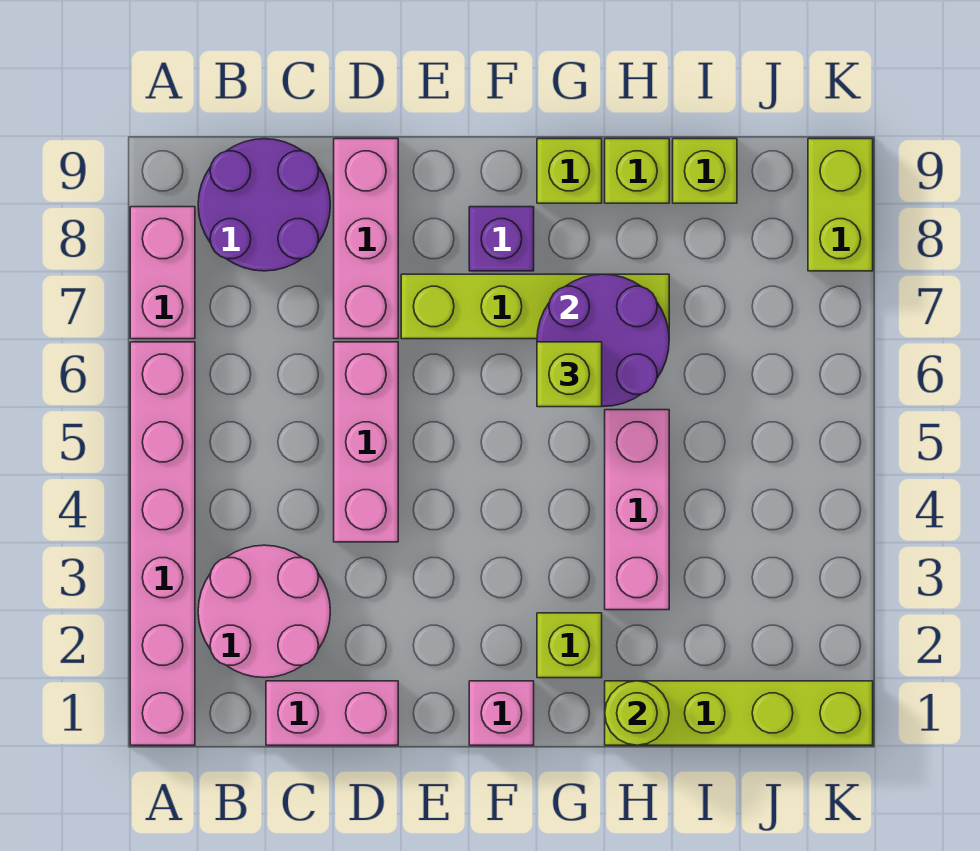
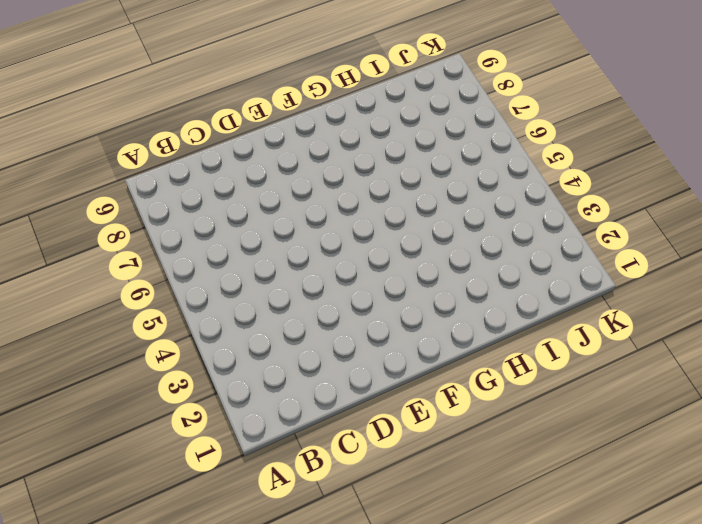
none -> pink brick A1:A6 level 1
none -> pink brick A7:A8 level 1
none -> pink round brick B2:C3 level 1

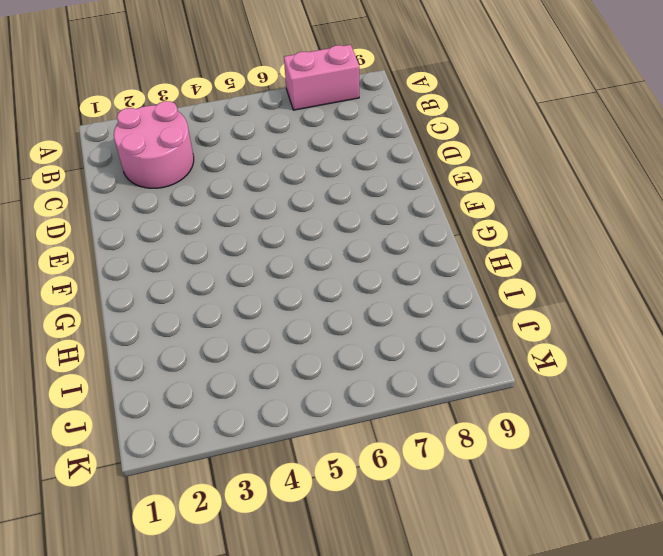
none -> pink brick A1:A6 level 1
none -> purple round brick B8:C9 level 1
none -> pink brick C1:D1 level 1

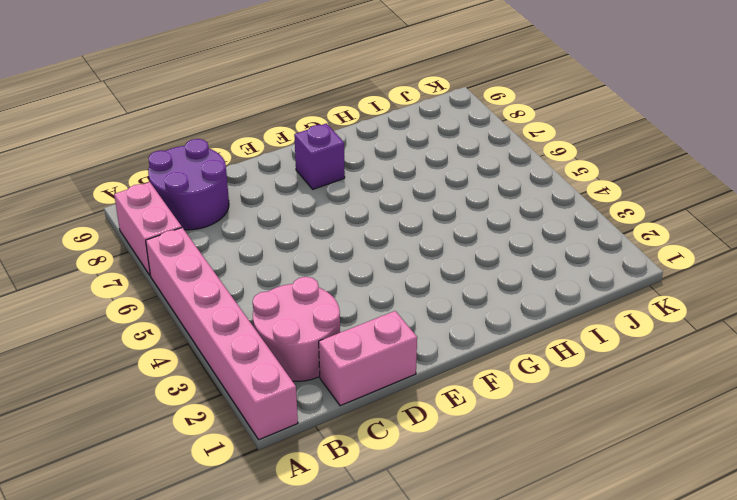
none -> pink brick D4:D6 level 1
none -> pink brick D7:D9 level 1
none -> lime brick E7:H7 level 1

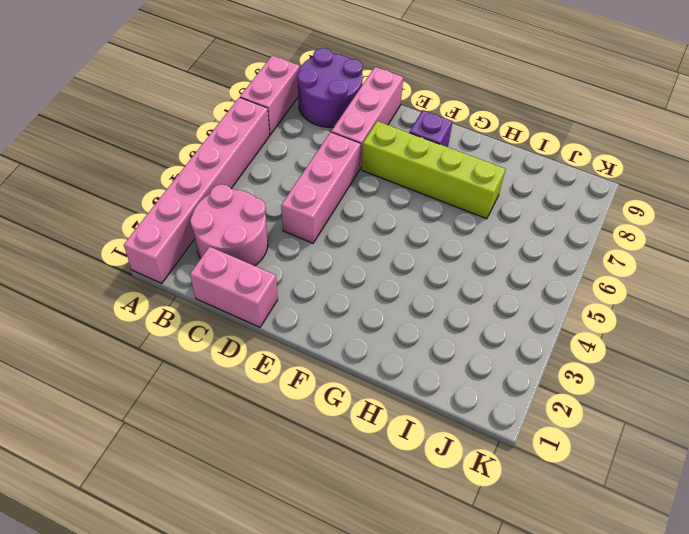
none -> pink brick F1 level 1
none -> lime brick G2 level 1
none -> lime brick G9 level 1

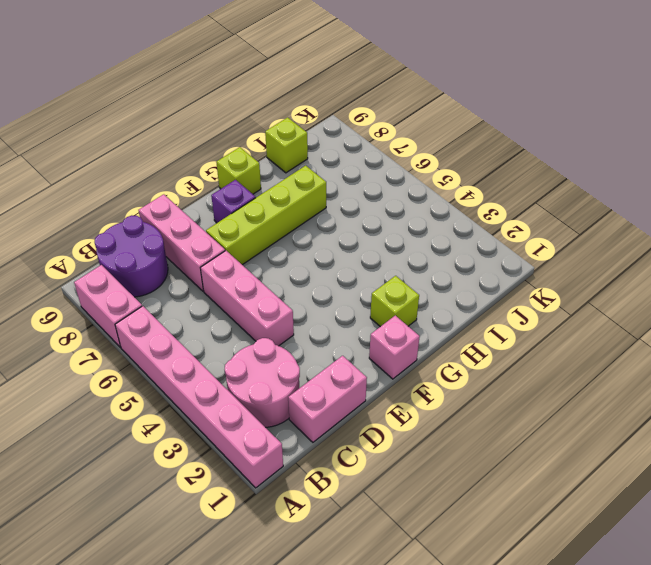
none -> lime brick H1:K1 level 1
none -> pink brick H3:H5 level 1
none -> lime brick H9 level 1

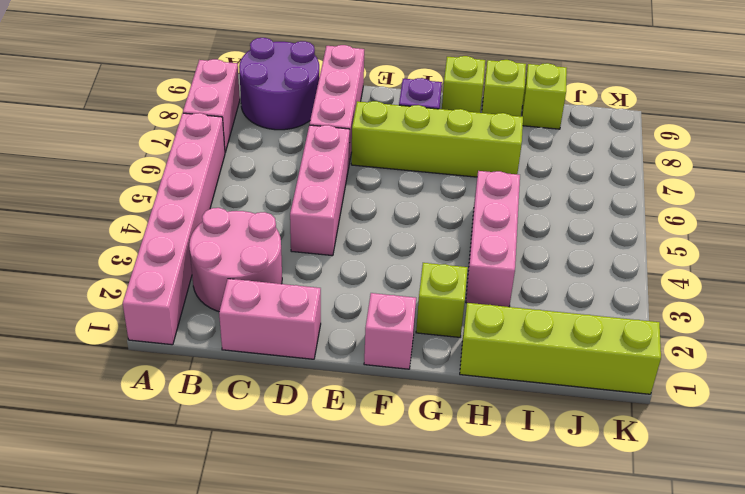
none -> lime brick K8:K9 level 1
none -> purple round brick G6:H7 level 2
none -> lime round brick H1 level 2

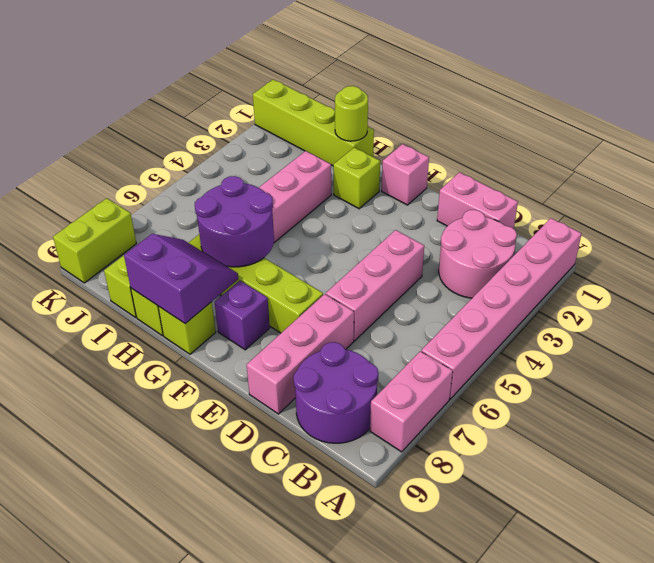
purple slope G8:H9 level 2 top 9 -> none
none -> lime brick G6 level 3

